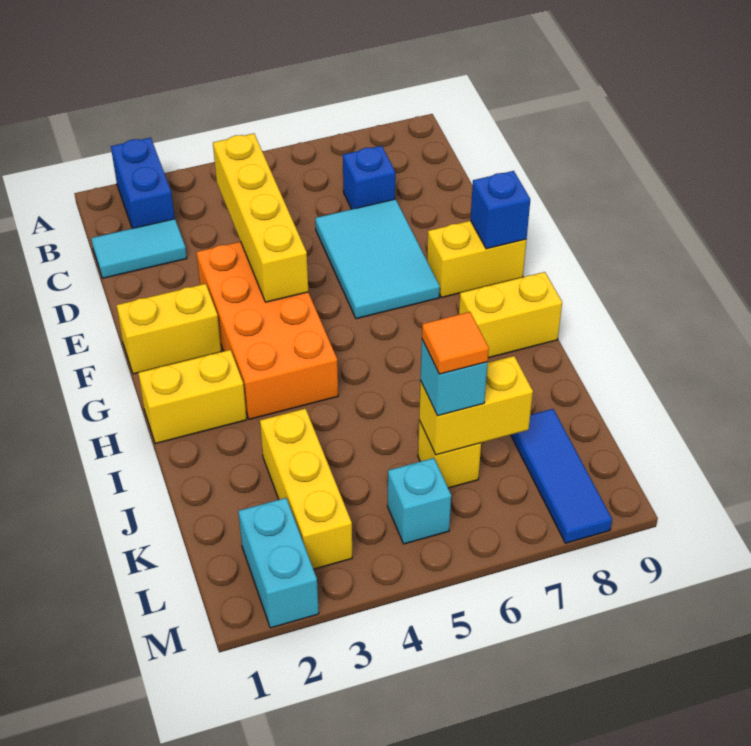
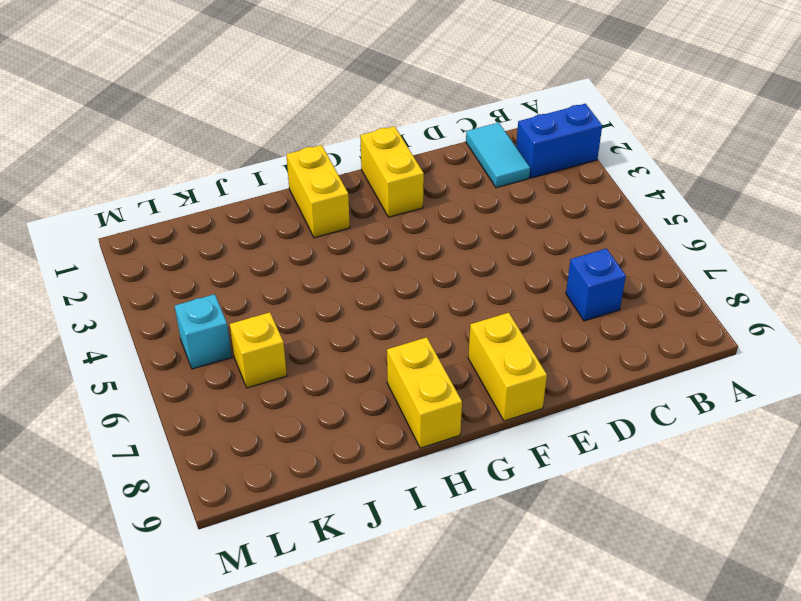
none -> cyan tile D6:F7 level 1
none -> orange brick E3:H4 level 1
none -> yellow brick J3:L3 level 1

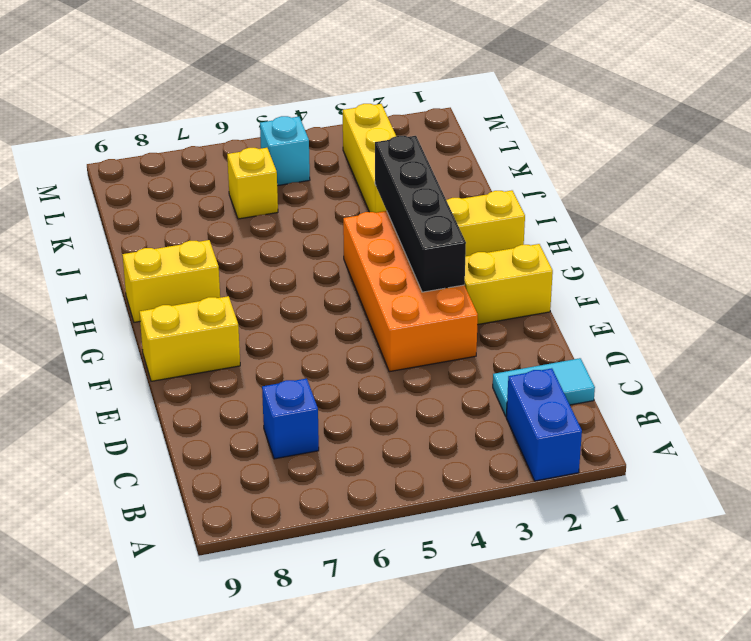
black brick F3:I3 level 2 -> none
none -> cyan tile D6:F7 level 1
none -> blue tile K8:M8 level 1
none -> cyan brick L2:M2 level 1

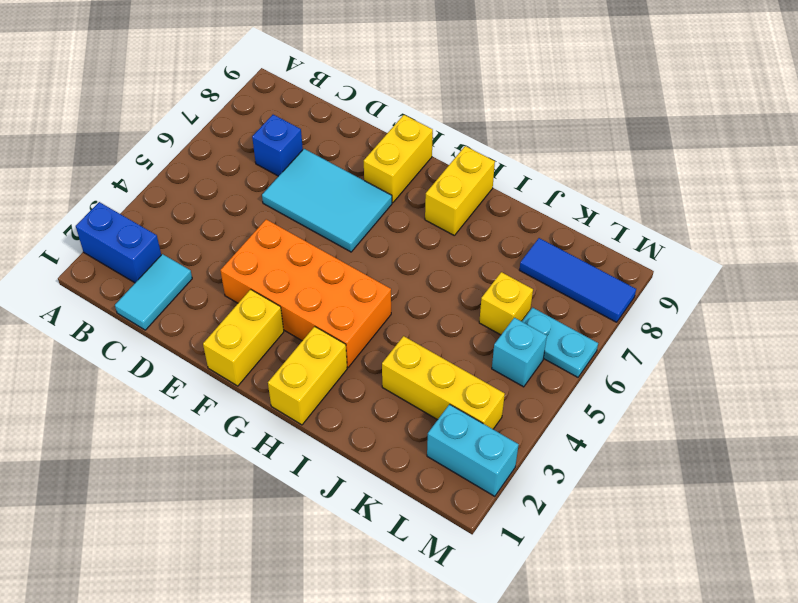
cyan plate L6:M6 level 1 -> none
none -> yellow brick C4:F4 level 2
none -> blue brick F9 level 2
none -> yellow brick K6:K7 level 2

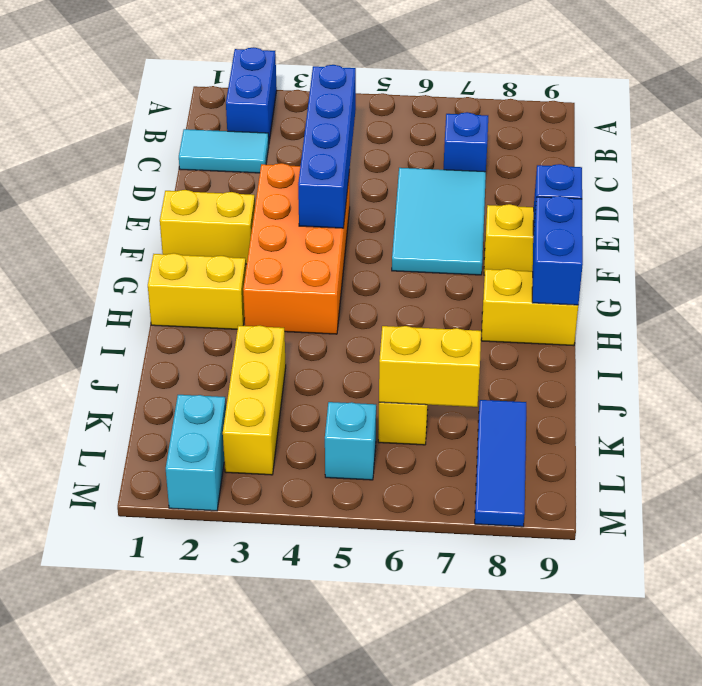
blue brick C4:F4 level 2 -> yellow brick C4:F4 level 2
blue brick G9:H9 level 2 -> none
none -> cyan brick K6 level 3
none -> orange tile K6 level 4

